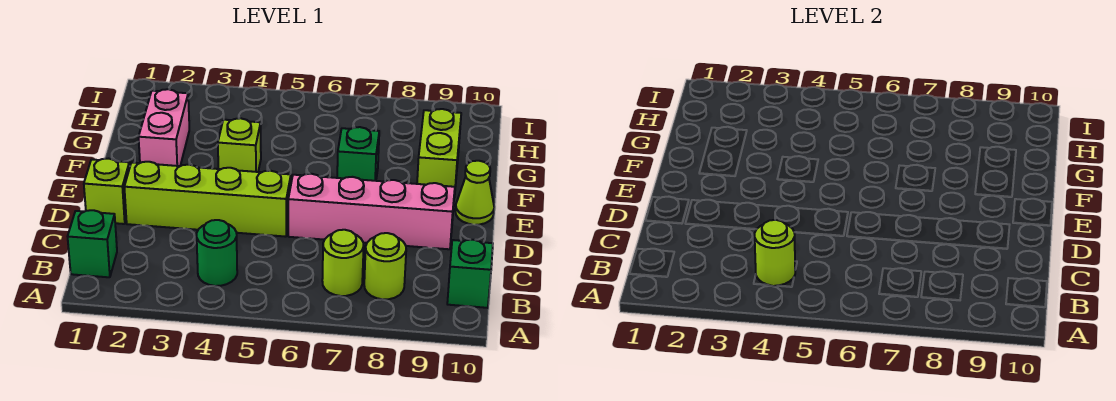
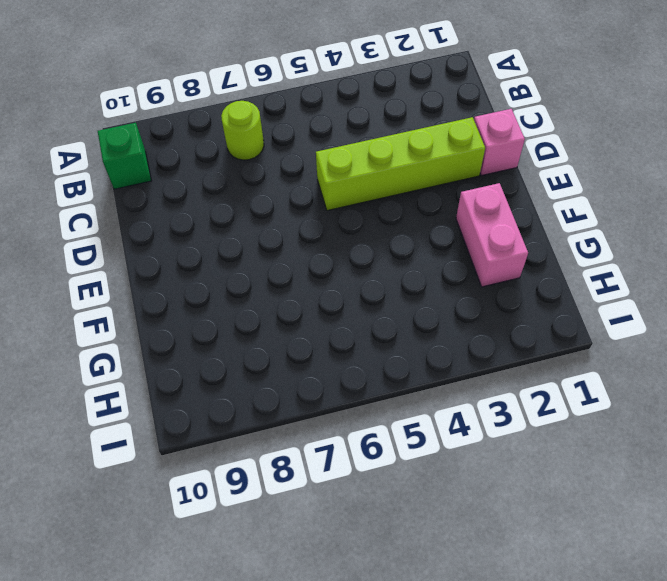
pink brick D1 level 1 -> lime brick D1 level 1
none -> green brick B1 level 1
none -> green round brick B4 level 1
none -> lime round brick B8 level 1

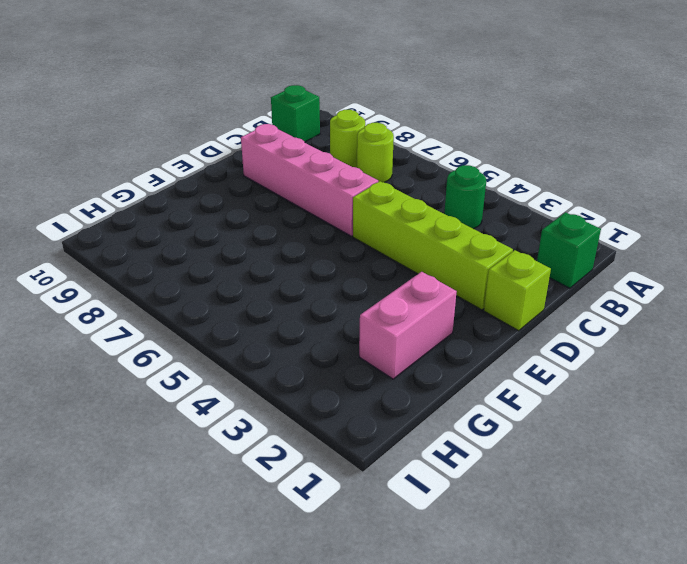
none -> lime cone E10 level 1
none -> lime brick F4 level 1
none -> green brick F7 level 1

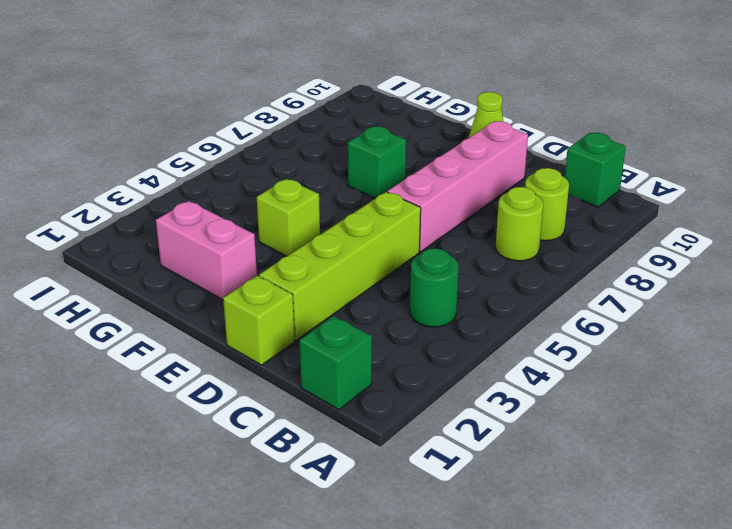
none -> lime brick F9:G9 level 1
none -> lime round brick B4 level 2

